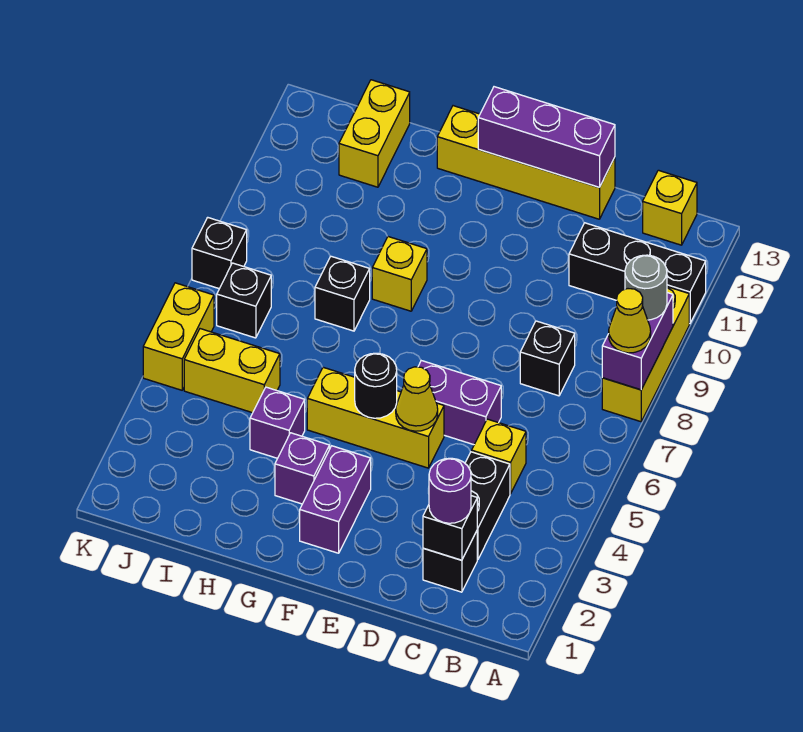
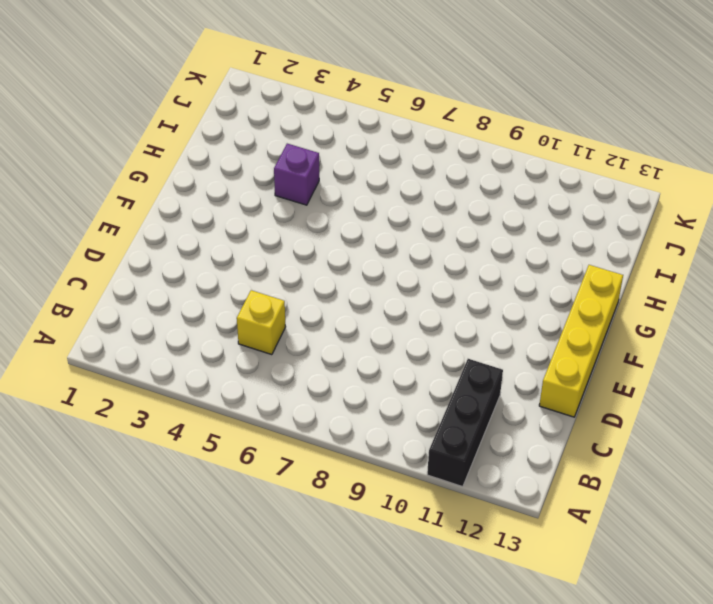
none -> yellow brick A8:A10 level 1
none -> yellow brick B13 level 1
none -> black brick C2 level 1

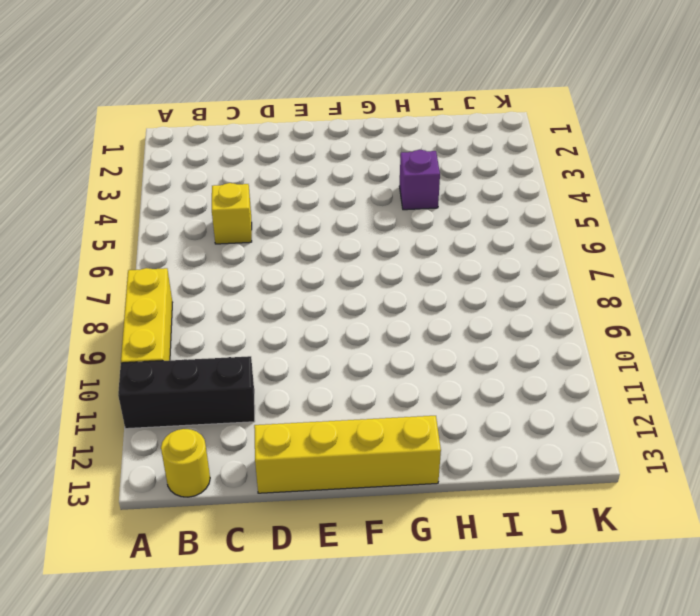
yellow round brick B13 level 1 -> yellow brick B13 level 1
none -> black brick C2 level 1
none -> black brick C3:C4 level 1
none -> black brick C8 level 1

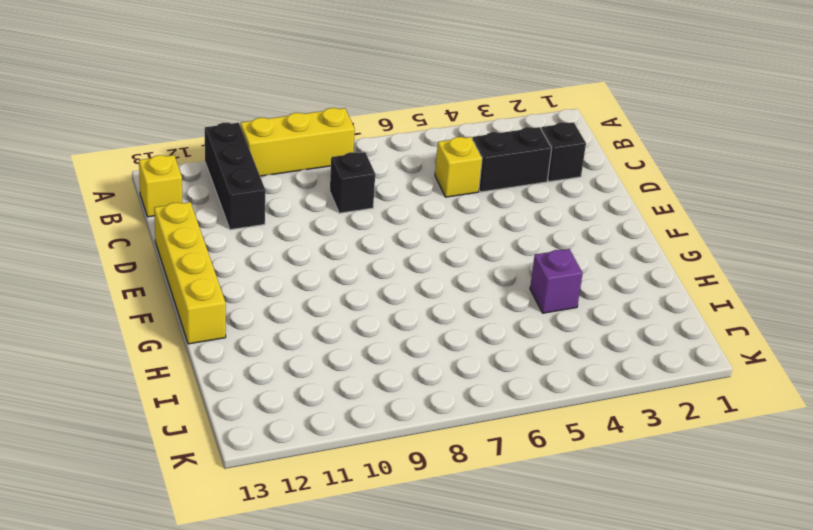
none -> purple brick D6:E6 level 1
none -> yellow brick E5:G5 level 1
none -> purple brick F2:F3 level 1

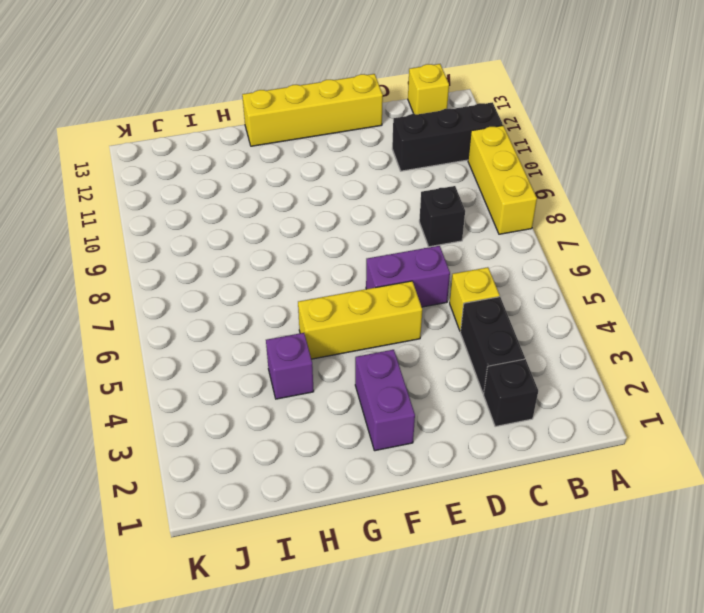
none -> purple brick G3 level 1
none -> yellow brick G9 level 1
none -> black brick H8 level 1

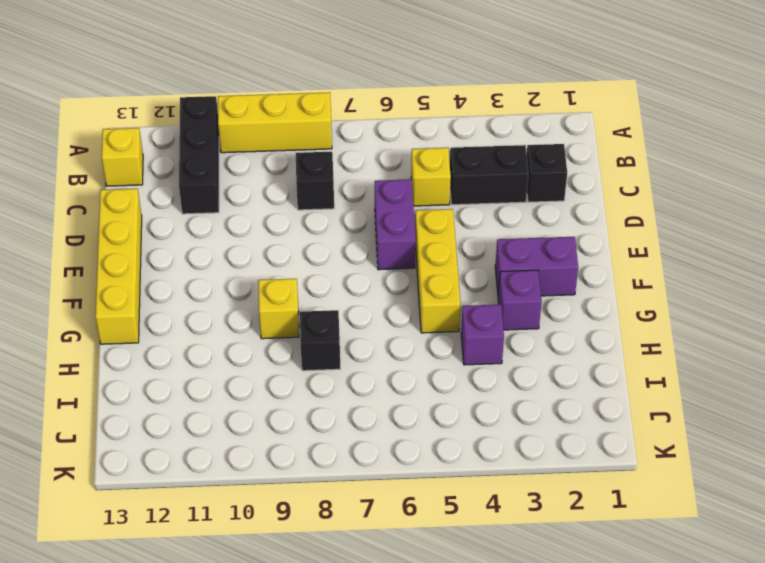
none -> yellow brick I5:J5 level 1
none -> yellow brick I12:I13 level 1
none -> black brick J7 level 1

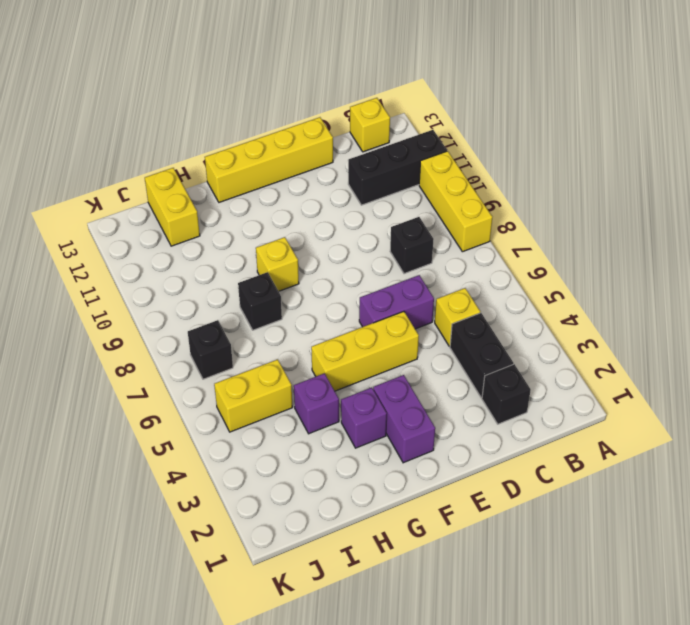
none -> yellow brick K5:K6 level 1
none -> black brick K8 level 1
none -> purple brick A8:A9 level 2

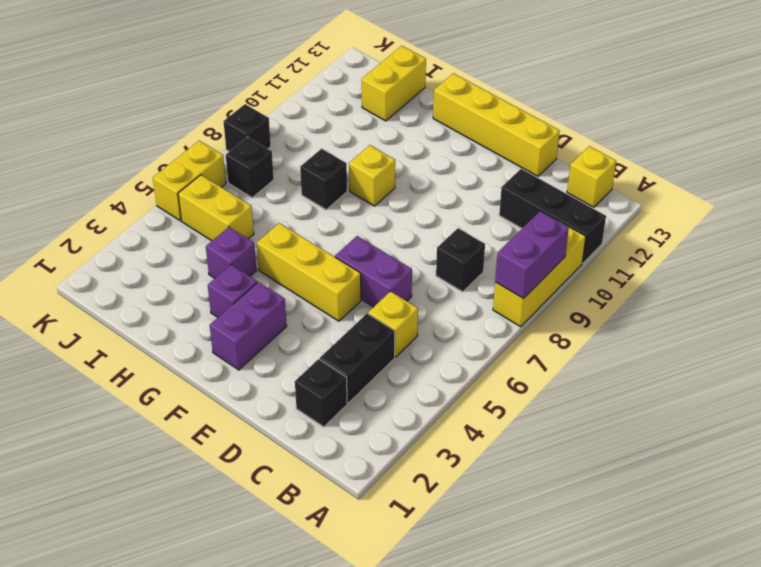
none -> black brick C2 level 2
none -> purple brick D13:F13 level 2
none -> yellow cone E5 level 2

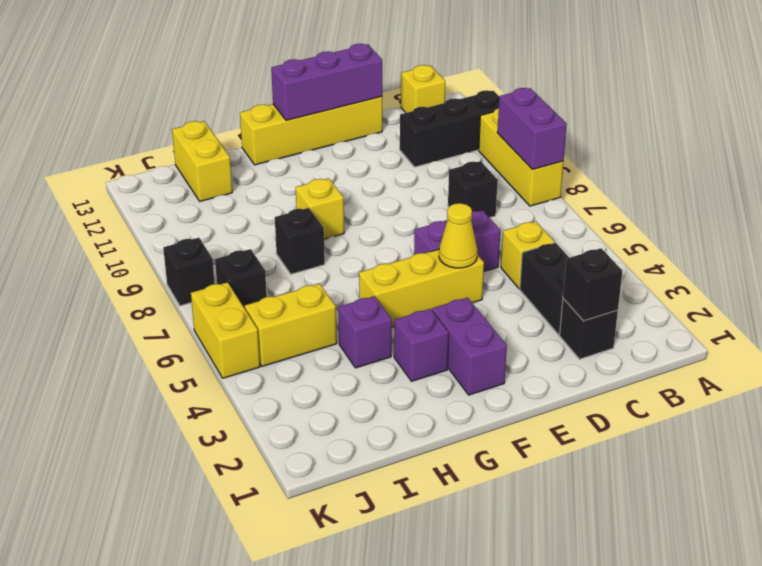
none -> black round brick F5 level 2
none -> yellow cone A8 level 3
none -> grey round brick A9 level 3

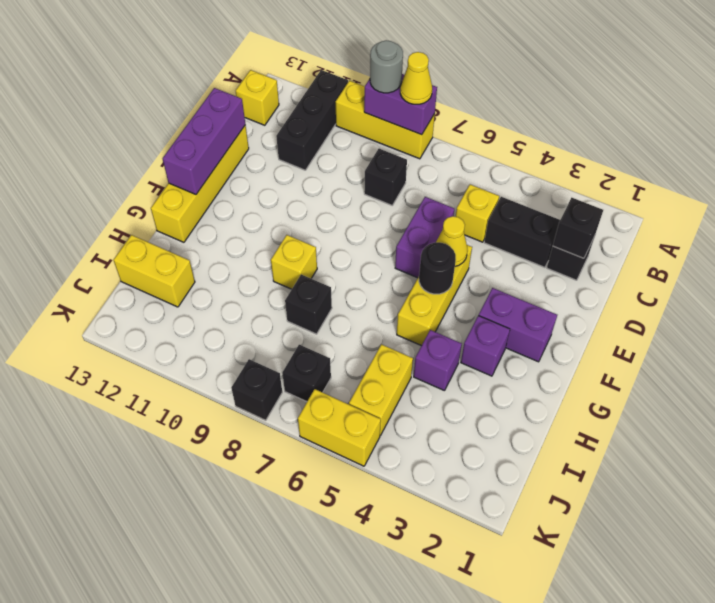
none -> purple round brick C2 level 3

